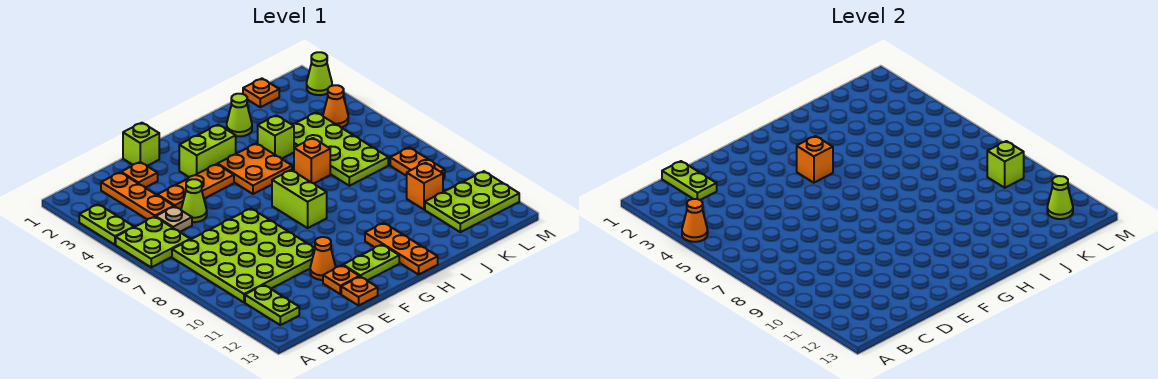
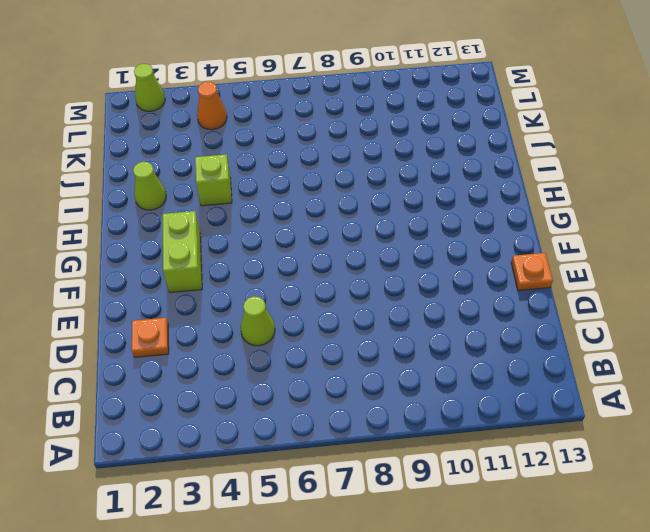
none -> lime plate A3:A4 level 1
none -> lime plate A5:B6 level 1
none -> lime plate B7:E10 level 1
none -> lime plate B11:B12 level 1

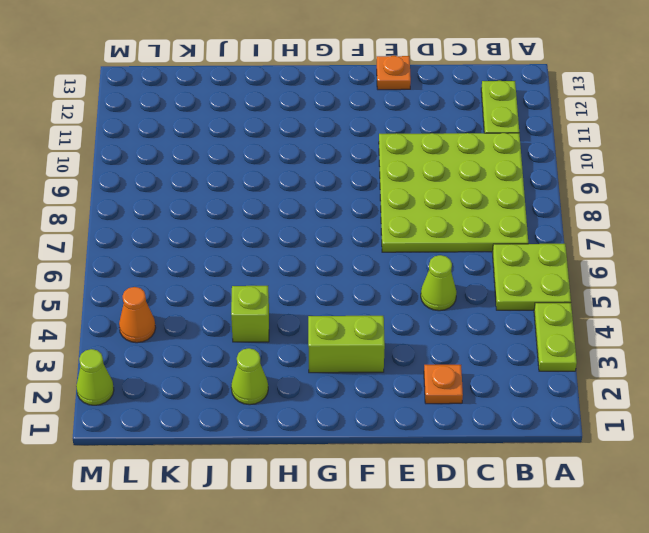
none -> orange plate C2:C4 level 1
none -> tan plate C5 level 1
none -> orange plate D4:F4 level 1
none -> lime brick E1 level 1

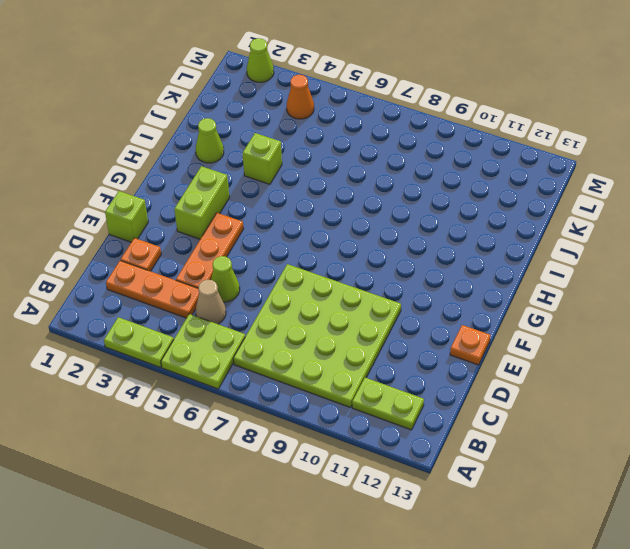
tan cone C5 level 1 -> tan plate C5 level 1
none -> orange cone E11 level 1
none -> orange plate E12 level 1
none -> lime plate F12:G12 level 1
none -> orange plate G4:H5 level 1

